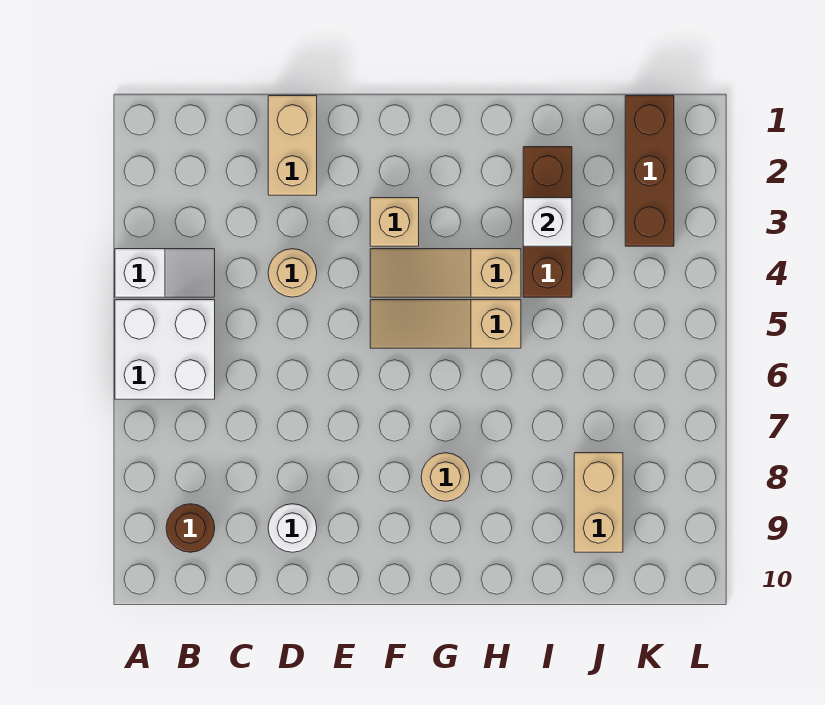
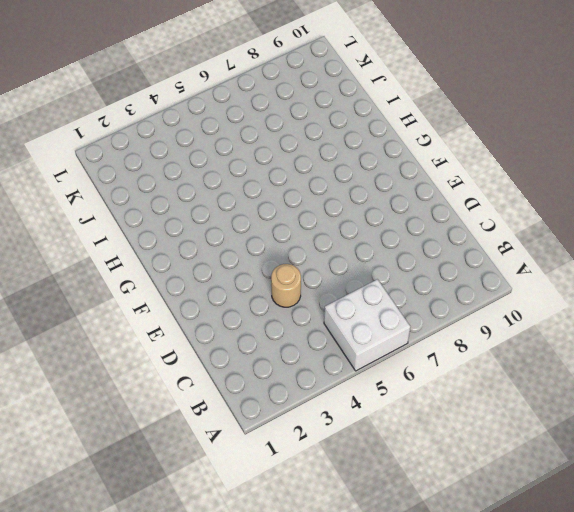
none -> white slope A4:B4 level 1 top A
none -> brown round brick B9 level 1
none -> tan brick D1:D2 level 1

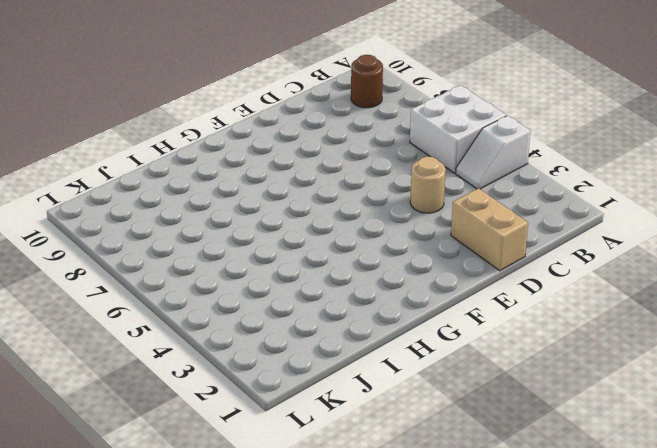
none -> white round brick D9 level 1
none -> tan brick F3 level 1
none -> tan slope F4:H4 level 1 top H

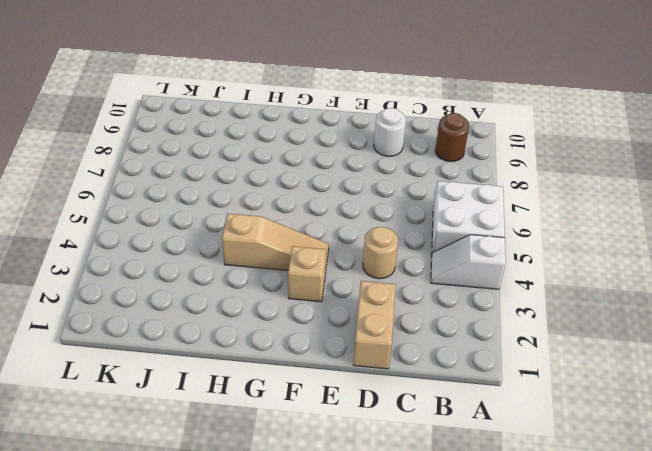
none -> tan slope F5:H5 level 1 top H
none -> tan round brick G8 level 1
none -> brown brick I2:I4 level 1

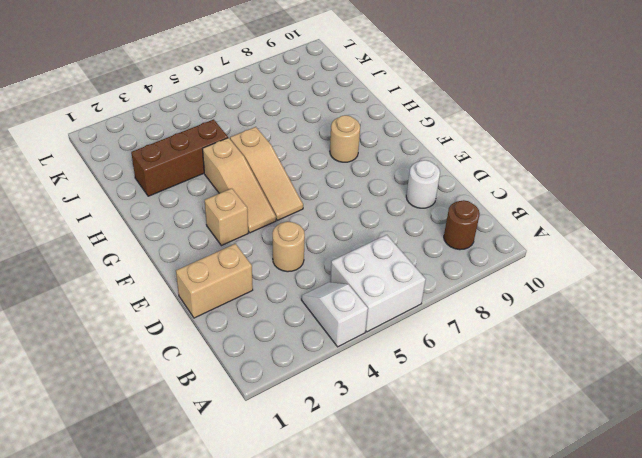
none -> tan brick J8:J9 level 1
none -> brown brick K1:K3 level 1
none -> white brick I3 level 2

